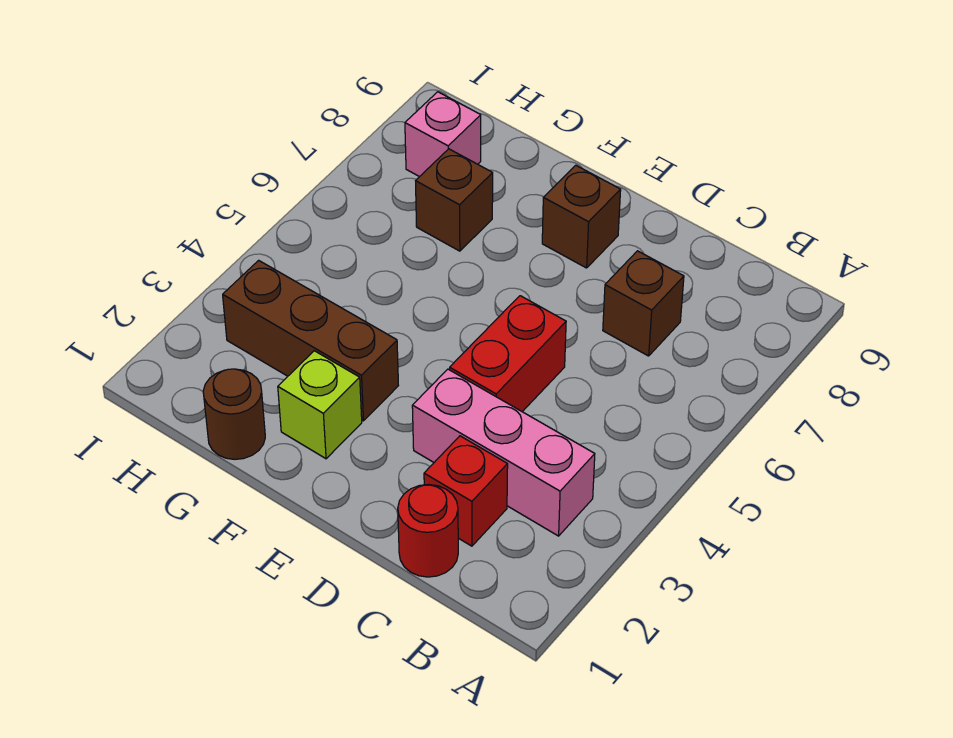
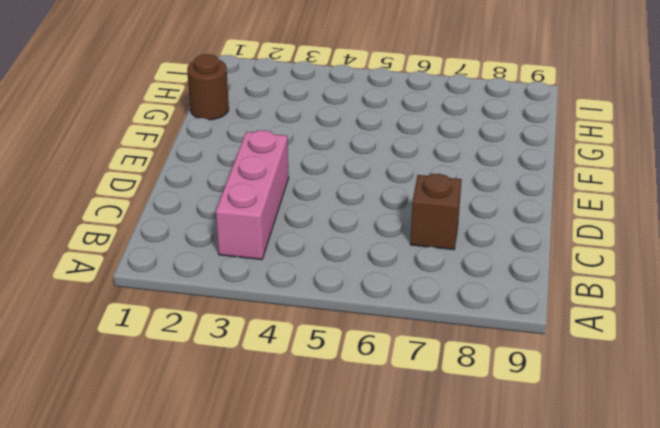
none -> red round brick C1 level 1
none -> red brick C2 level 1

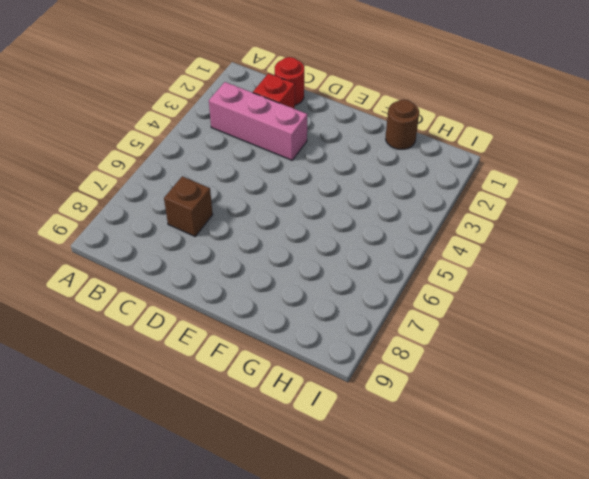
none -> red brick D4:D5 level 1
none -> brown brick E8 level 1

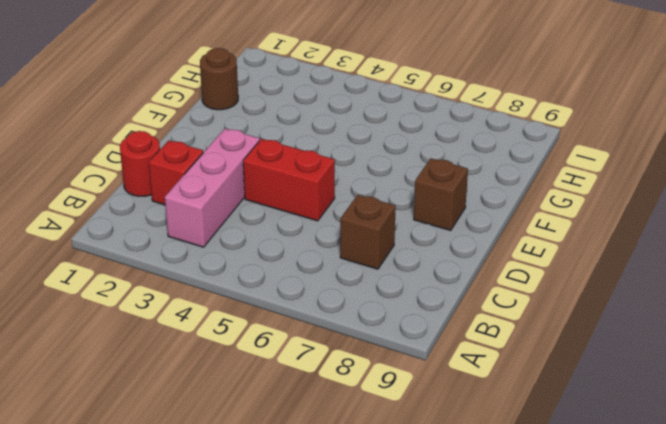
none -> lime brick F2 level 1
none -> brown brick F3:H3 level 1

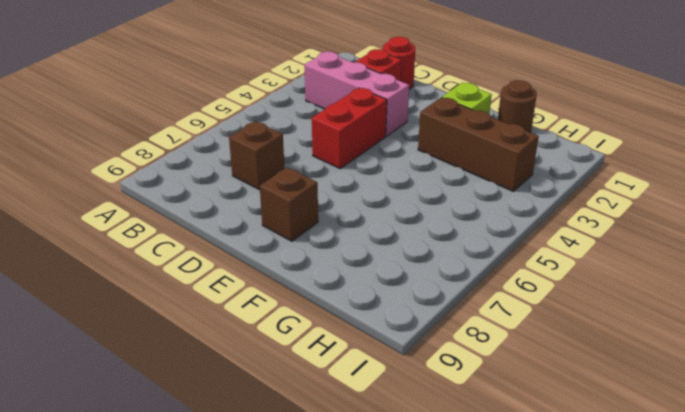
none -> brown brick G7 level 1
none -> pink brick H8 level 1

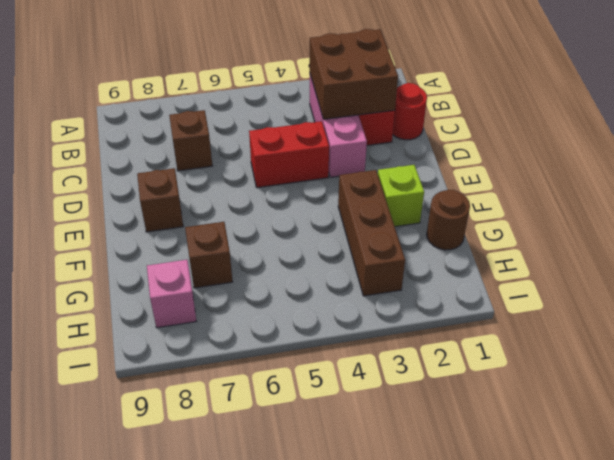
brown brick B2:C3 level 2 -> none

